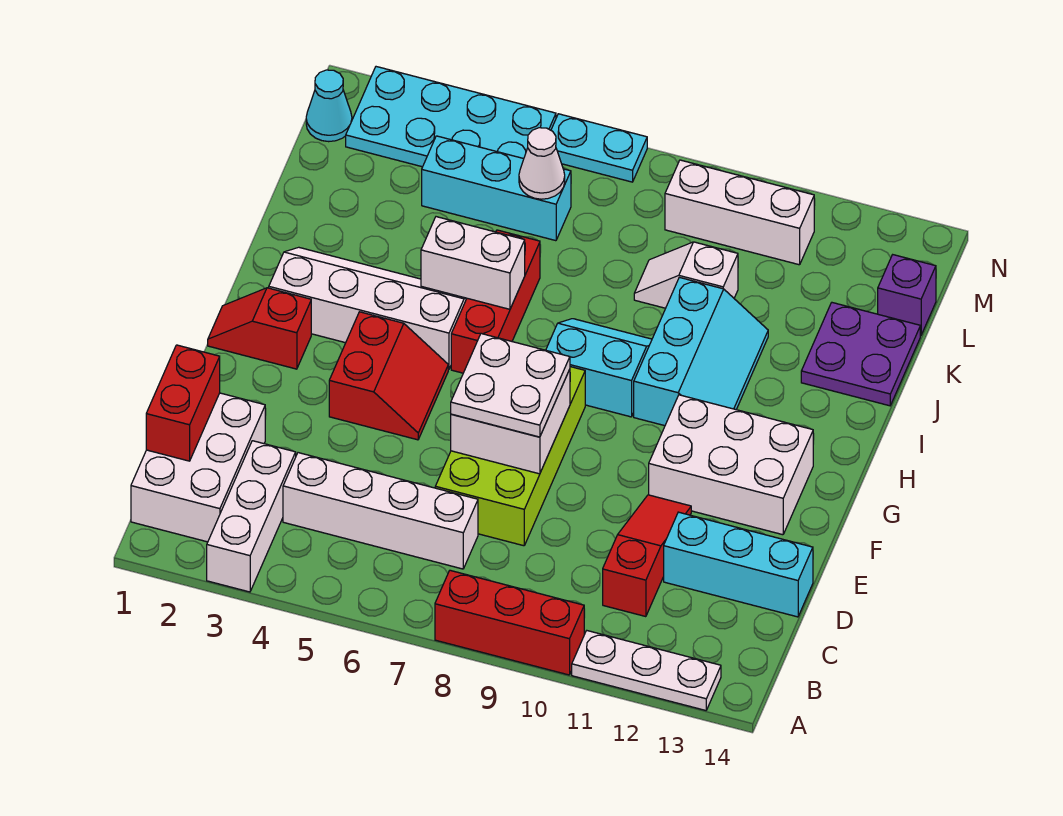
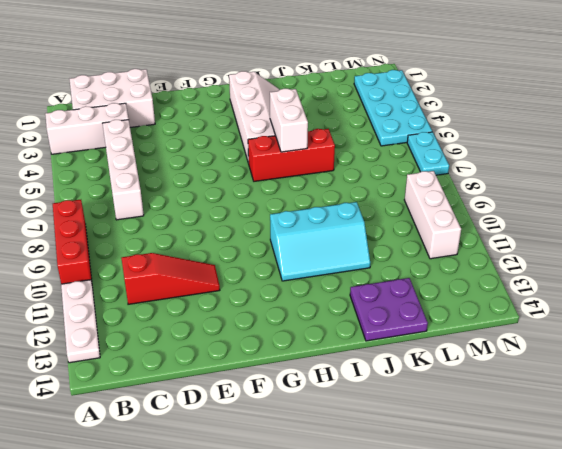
none -> lime brick D7:G8 level 1
none -> cyan brick D12:D14 level 1
none -> red slope F4:G5 level 1 top 4

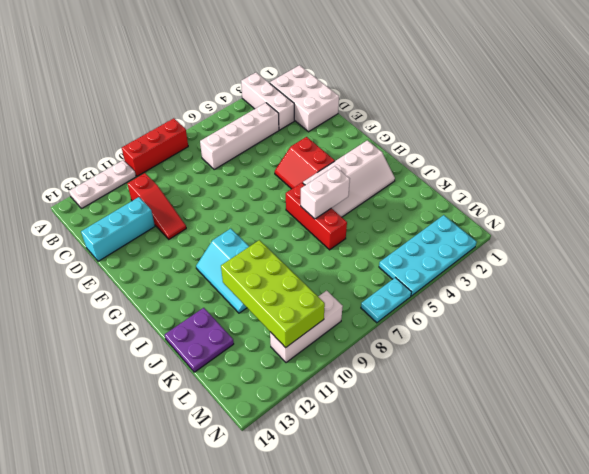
lime brick J10:M11 level 2 -> lime brick D7:G8 level 1
none -> white brick F11:G13 level 1
none -> red slope G1:G2 level 1 top 2
none -> cyan slope H8:I9 level 1 top H

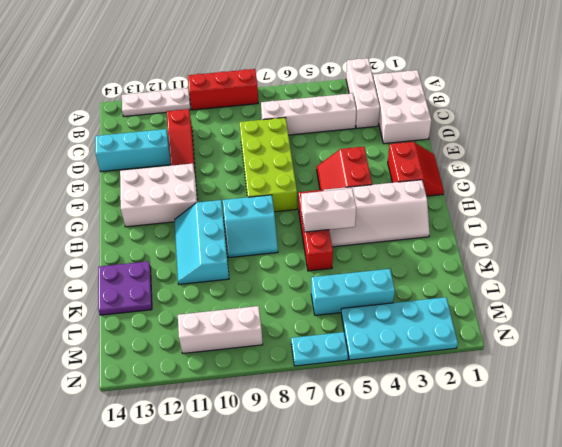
red slope F1:G2 level 1 top 2 -> red slope G1:G2 level 1 top 2
none -> white slope K9:K10 level 1 top 10
none -> purple brick L14 level 1
none -> cyan cone M1 level 1

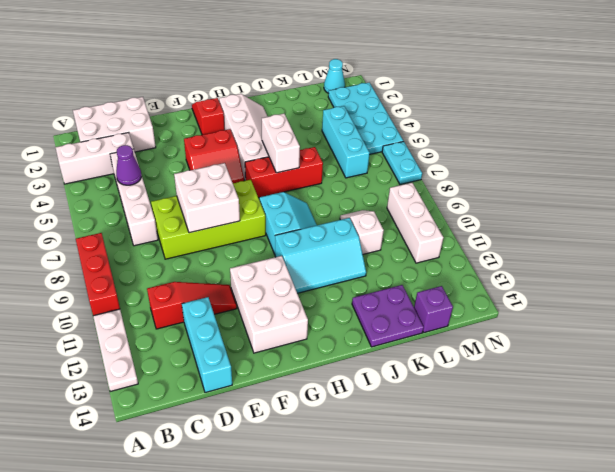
purple cone C5 level 2 -> none
none -> red brick C1:D1 level 2
none -> white cone L6 level 2
none -> white plate E7:F8 level 3

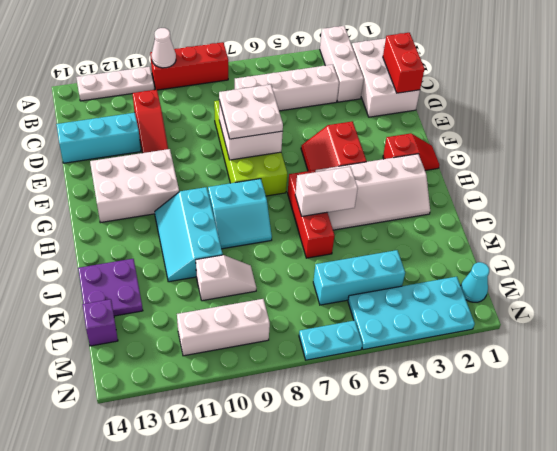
white cone A10 level 2 -> white cone L6 level 2

